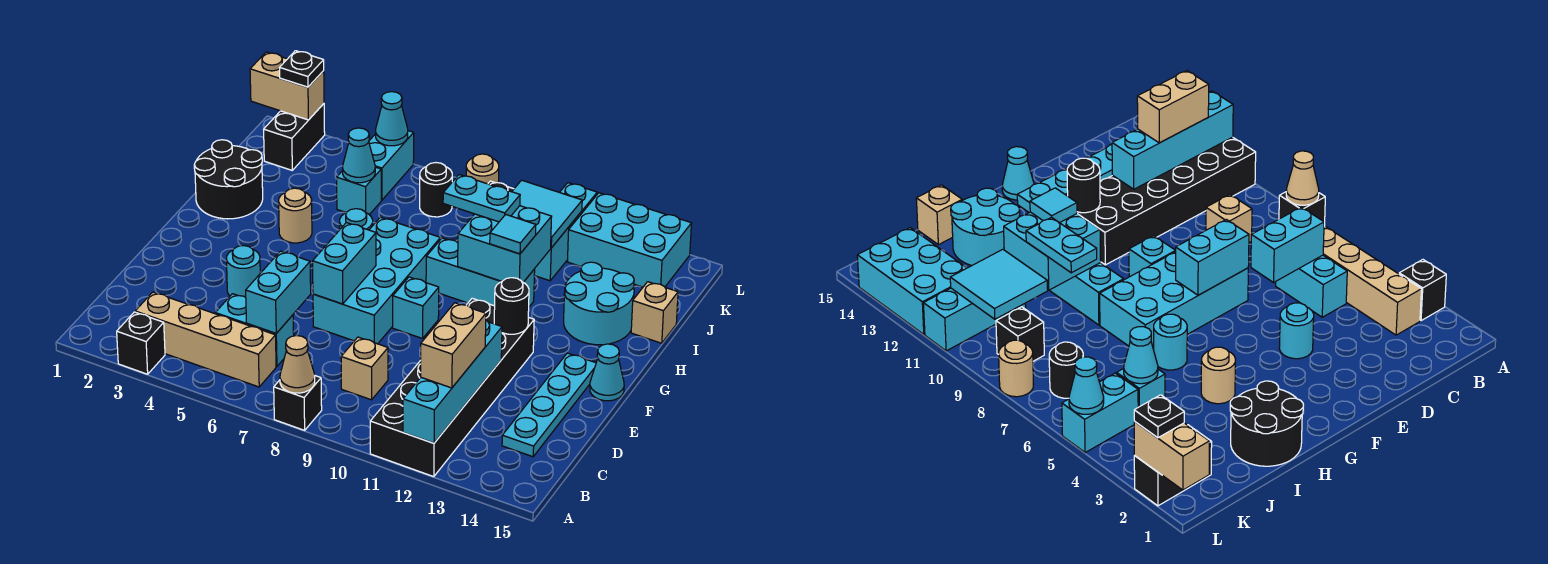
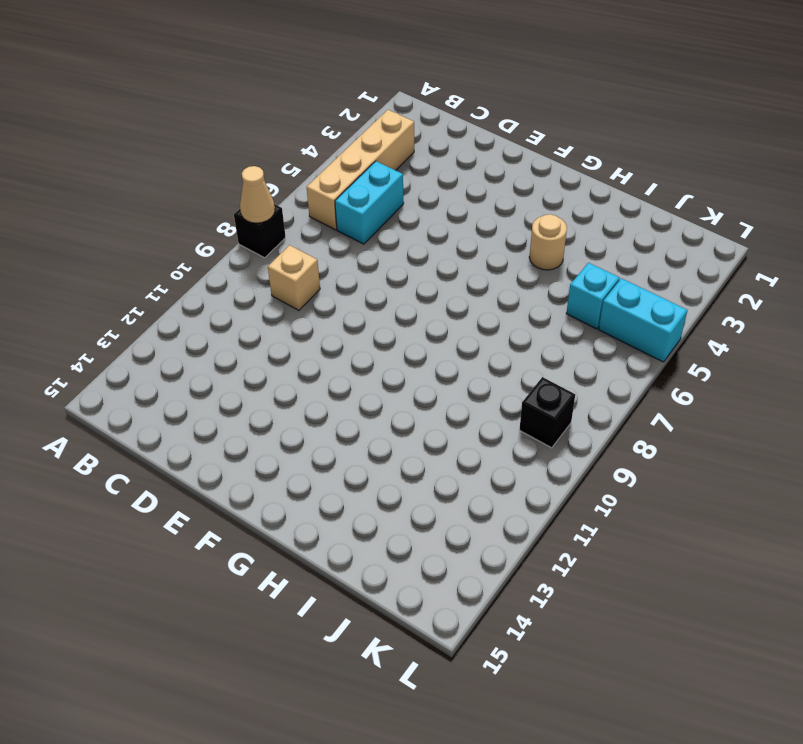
none -> black brick A3 level 1
none -> black brick A11:F12 level 1
none -> cyan plate C14:F14 level 1
none -> cyan round brick E4 level 1

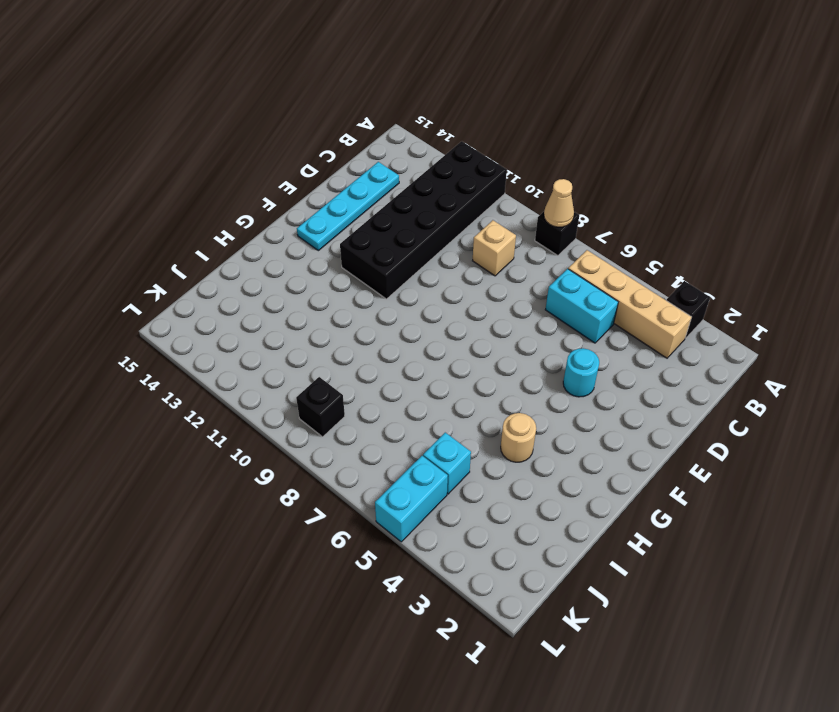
none -> cyan brick E7:H8 level 1
none -> cyan brick F9 level 1
none -> cyan cone F15 level 1
none -> black round brick H1:I2 level 1

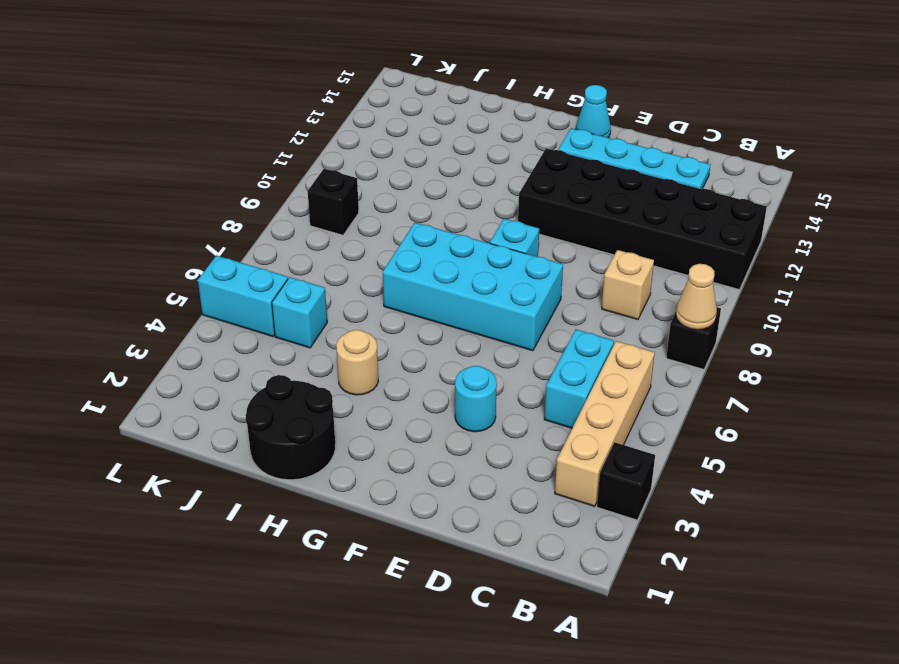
none -> cyan round brick H6 level 1
none -> cyan brick H9:H11 level 1
none -> cyan round brick H13:I14 level 1
none -> tan brick I15 level 1

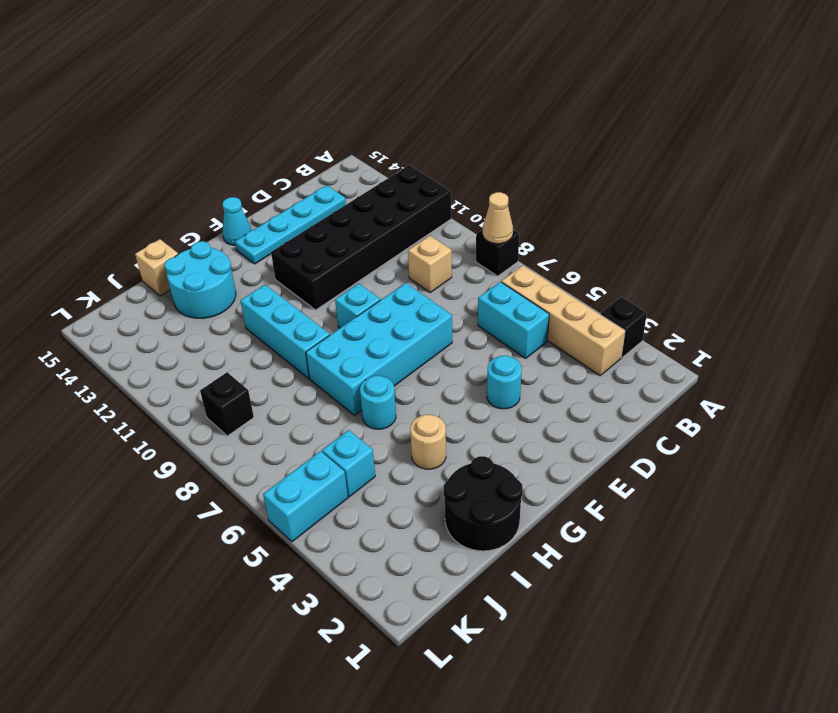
none -> cyan brick J11:L11 level 1
none -> black brick K2:L2 level 1
none -> black round brick K7 level 1
none -> cyan brick K12:L14 level 1

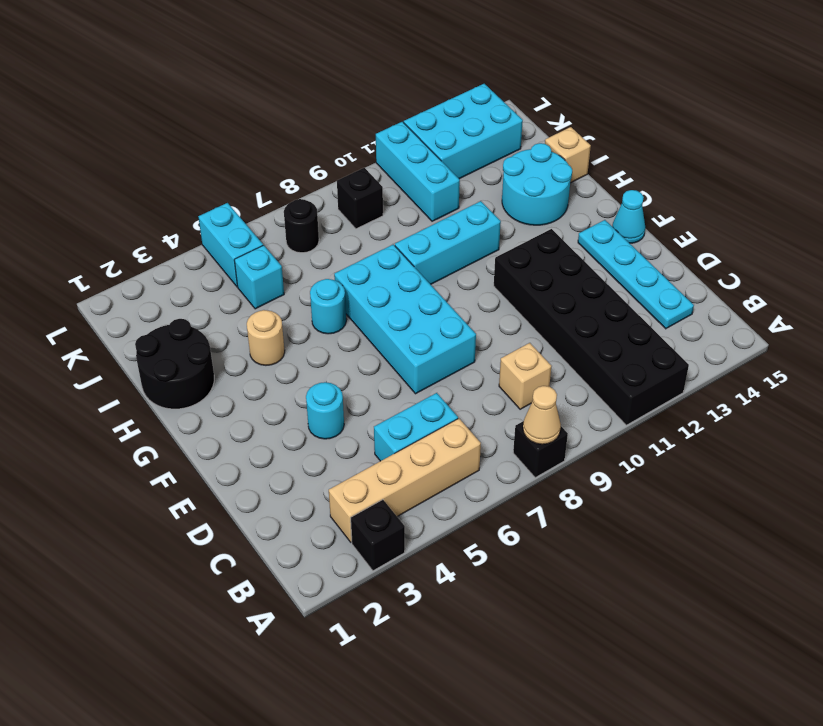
none -> cyan brick F9 level 1
none -> black brick K2:L2 level 1
none -> tan round brick L8 level 1
none -> cyan brick A12:D12 level 2

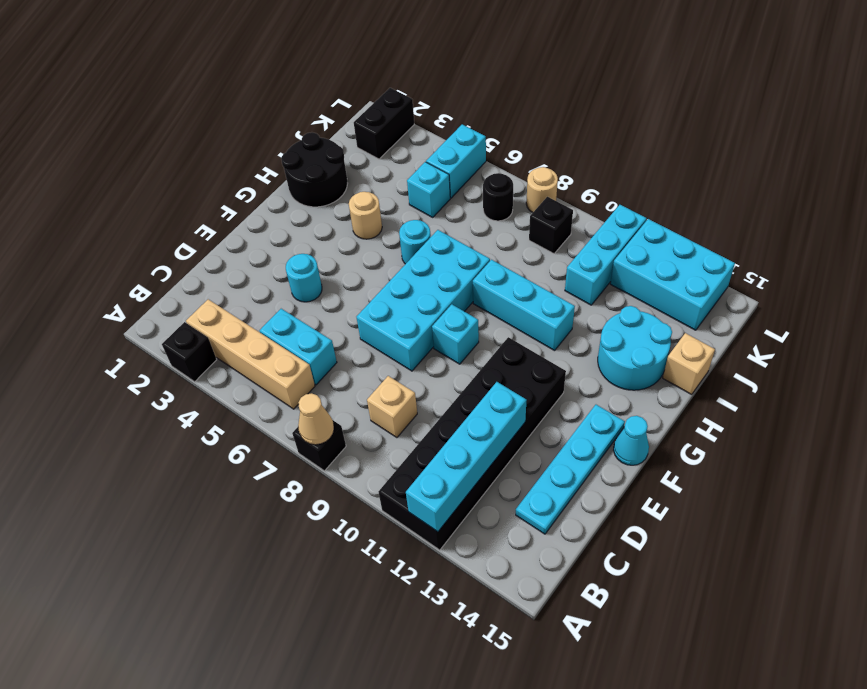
none -> cyan brick C6:D6 level 2
none -> cyan brick E7:F7 level 2
none -> black round brick F12 level 2
none -> cyan brick H10:I11 level 2

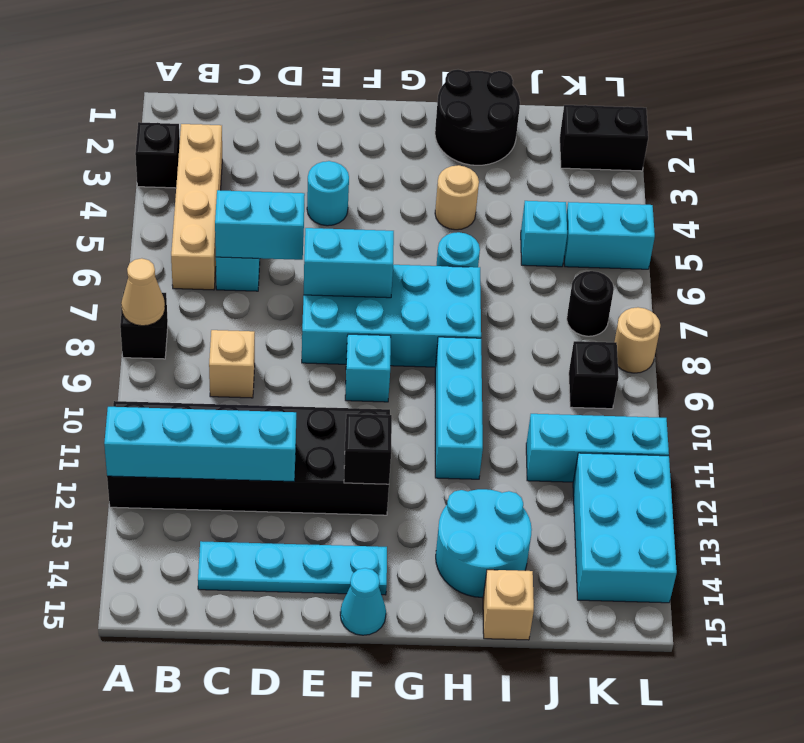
black brick F12 level 2 -> black round brick F12 level 2
none -> cyan brick H10:I11 level 2
none -> cyan cone J5 level 2
none -> cyan tile J10:K11 level 2
none -> tan brick L1:L2 level 2

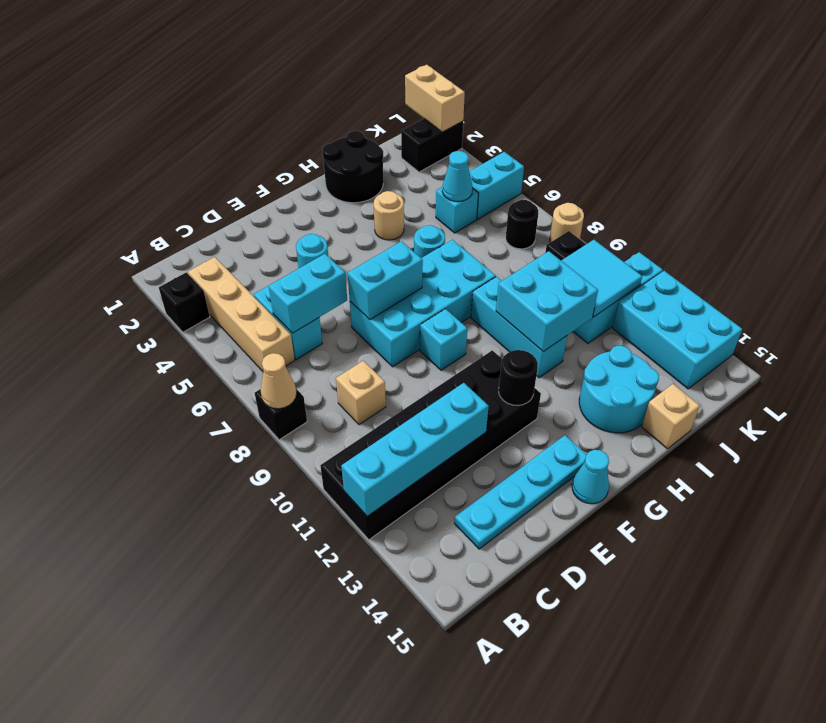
none -> cyan cone L5 level 2
none -> tan brick B12:C12 level 3
none -> cyan tile H11 level 3
none -> cyan plate I9:I10 level 3

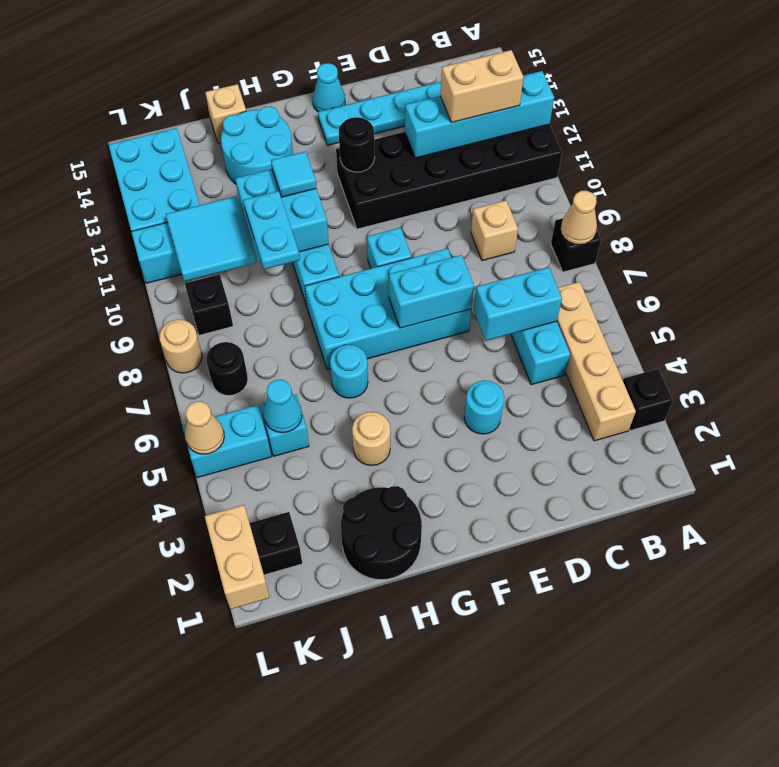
tan cone L5 level 2 -> cyan cone L5 level 2
none -> black plate L2 level 3

